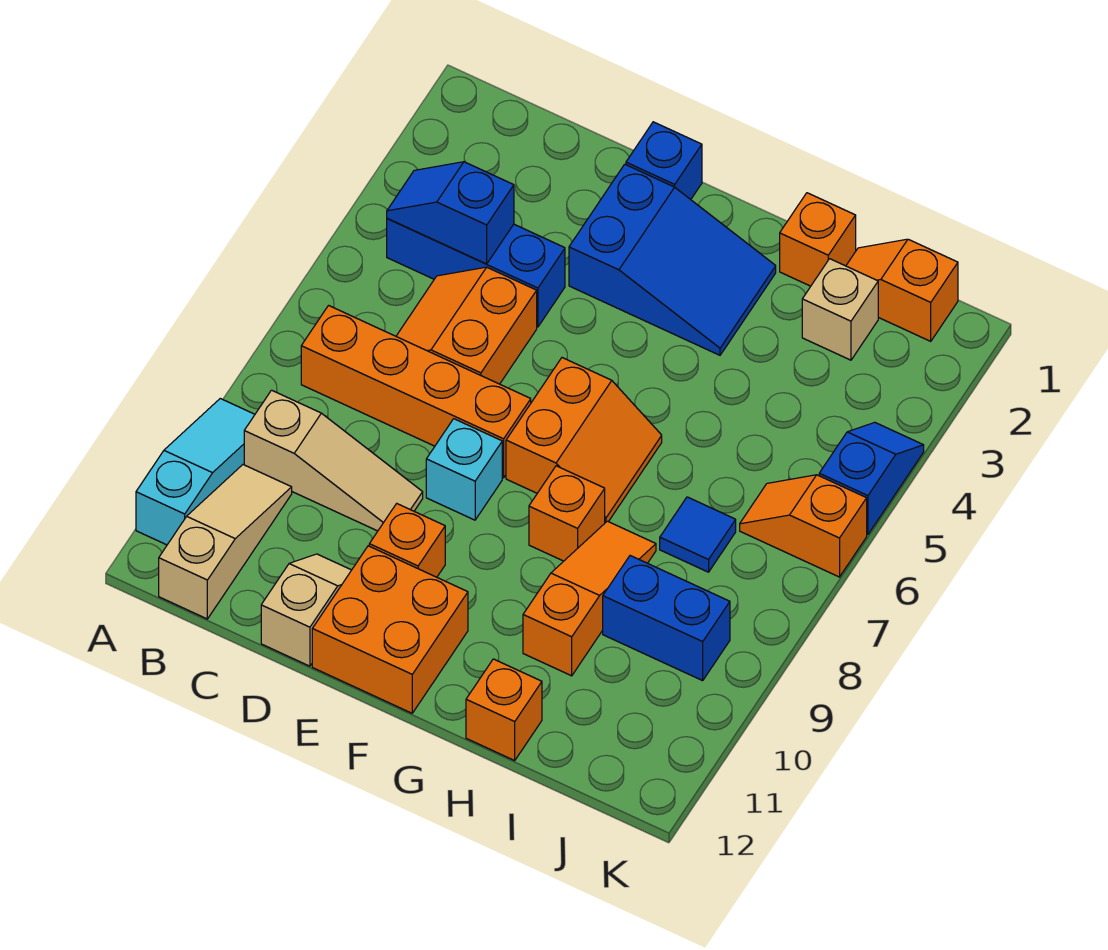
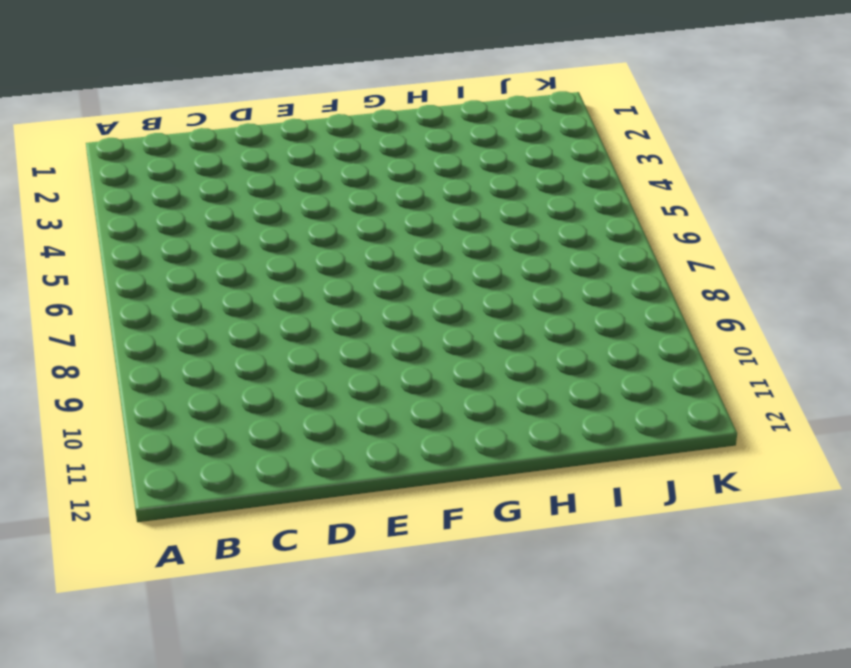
none -> cyan slope A9:A11 level 1 top 11
none -> blue brick B4:D4 level 1
none -> orange brick B7:E7 level 1

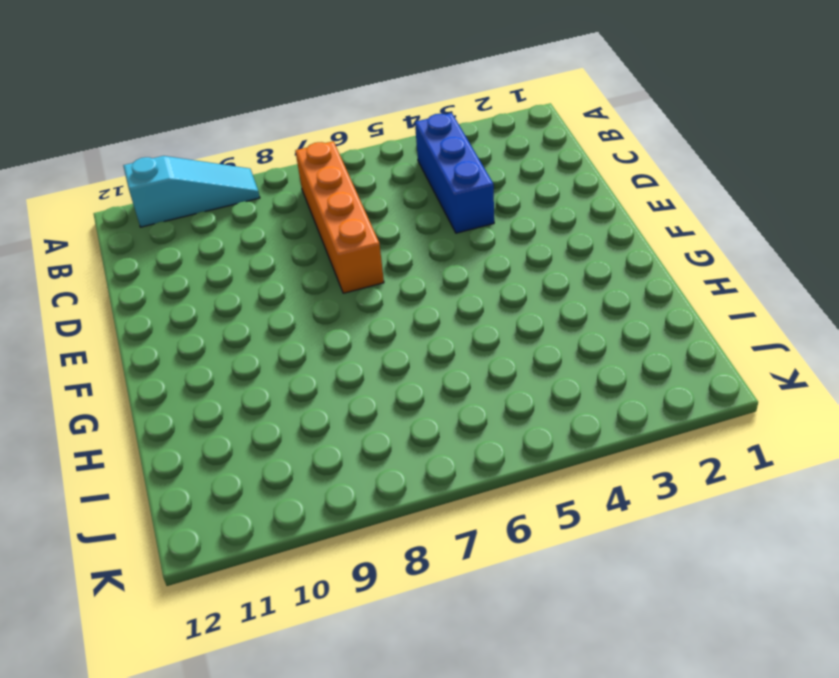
none -> tan slope B9:D9 level 1 top B
none -> tan slope B10:B12 level 1 top 12
none -> orange slope C5:D6 level 1 top D

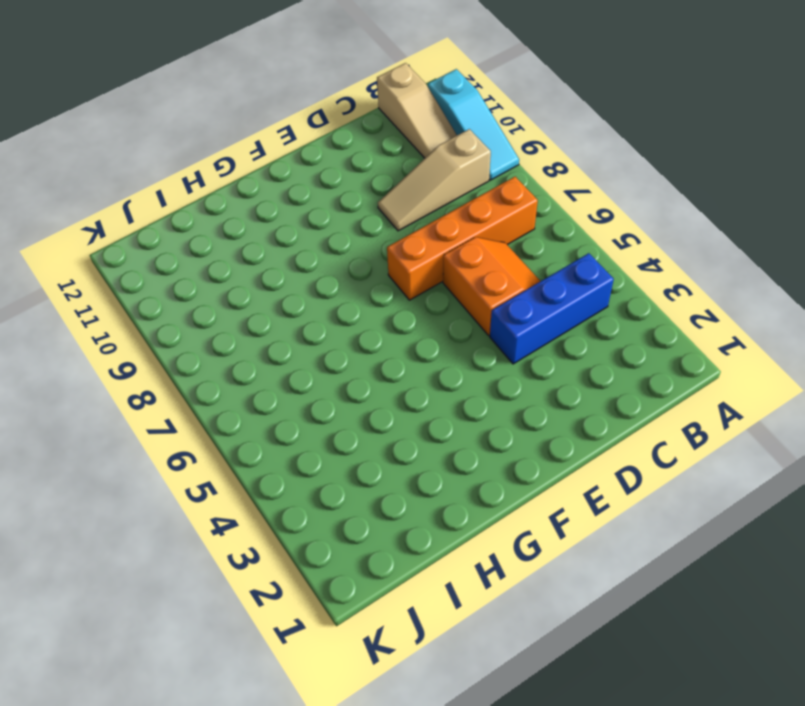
none -> tan slope D11:D12 level 1 top 12
none -> blue brick E1 level 1
none -> blue slope E2:G3 level 1 top E

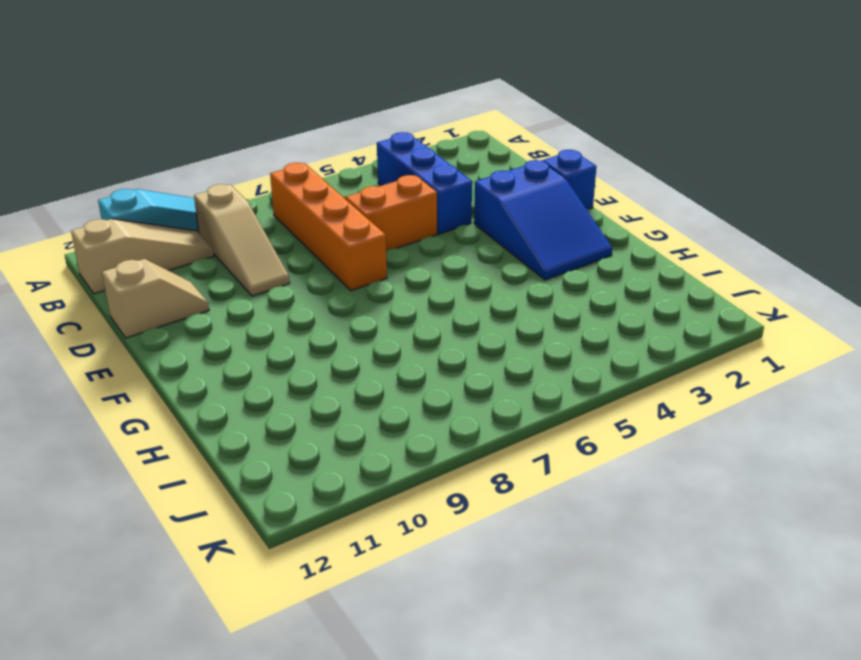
none -> cyan brick E8 level 1
none -> orange brick E10 level 1
none -> orange brick E11:F12 level 1

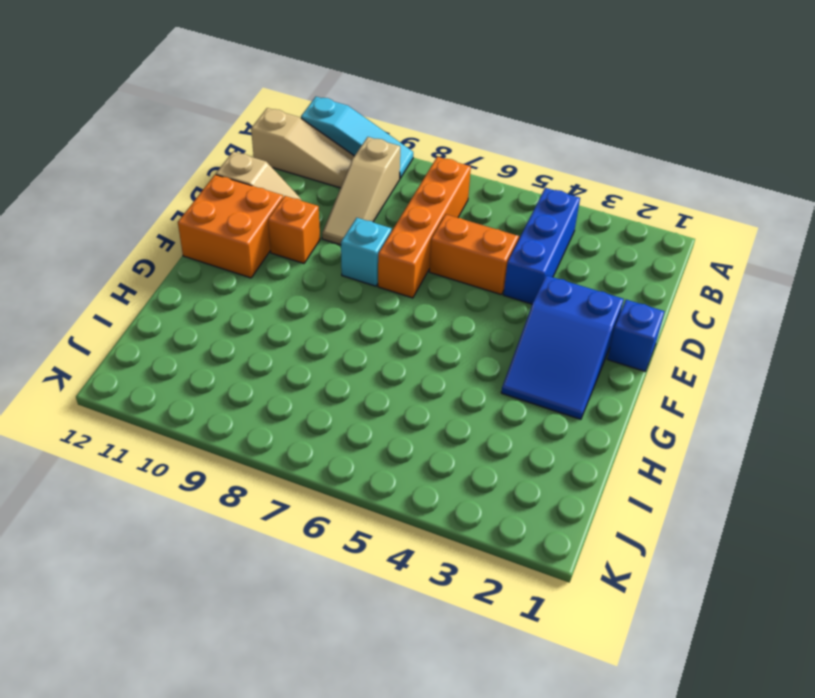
none -> orange slope F6:G7 level 1 top F
none -> orange brick G8 level 1
none -> orange brick H1 level 1

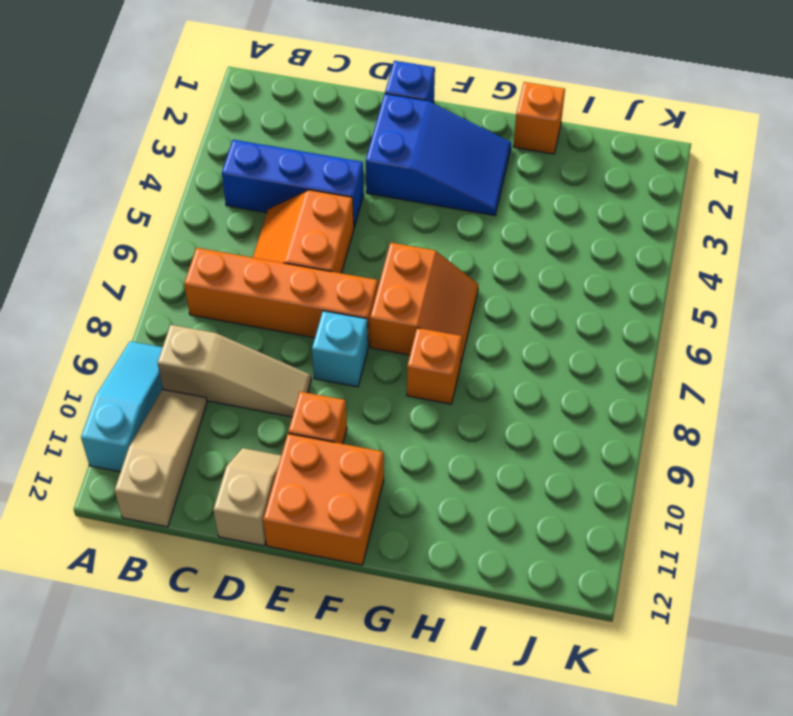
none -> orange slope H8:H10 level 1 top 10
none -> orange brick H12 level 1
none -> orange slope I1:J1 level 1 top J

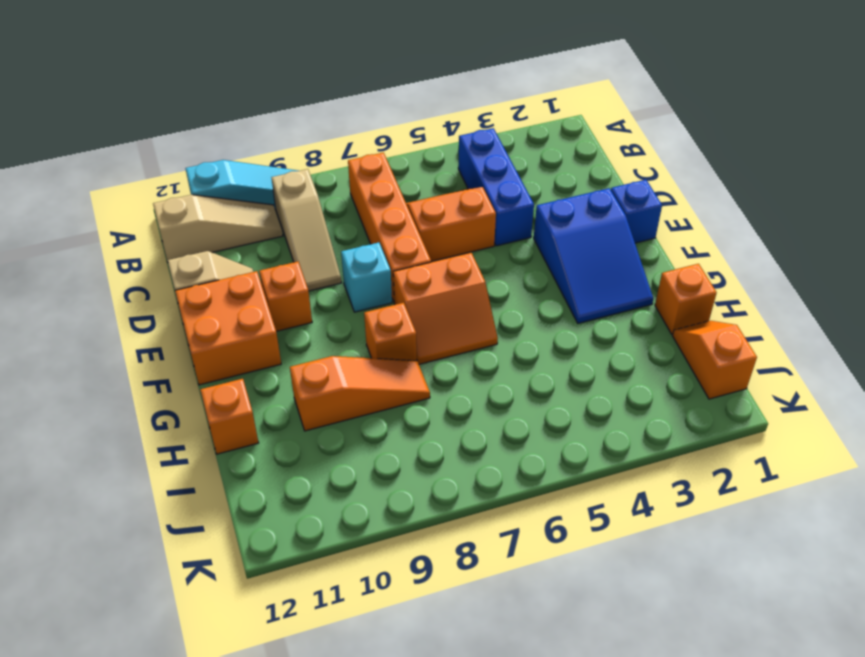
none -> tan brick I2 level 1
none -> blue tile I7 level 1
none -> blue brick I9:J9 level 1

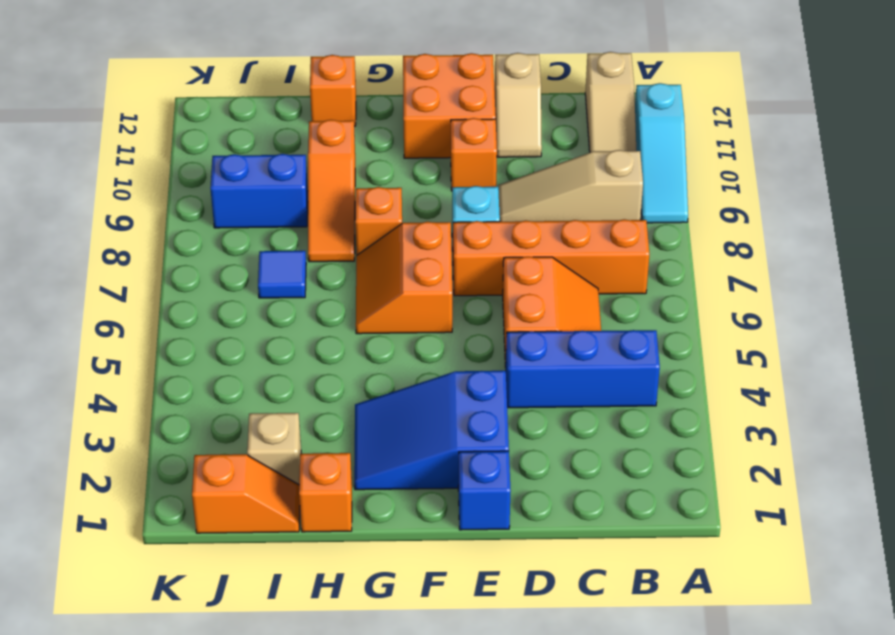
none -> orange slope J6:K6 level 1 top K
none -> blue slope K4:K5 level 1 top 5
none -> blue slope B4:C4 level 2 top C

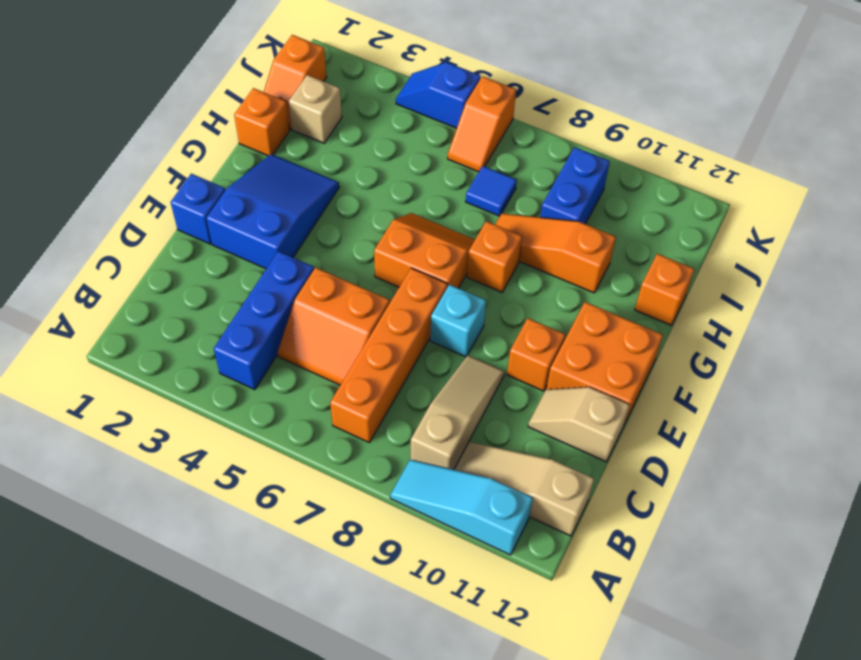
none -> blue slope B4:C4 level 2 top C

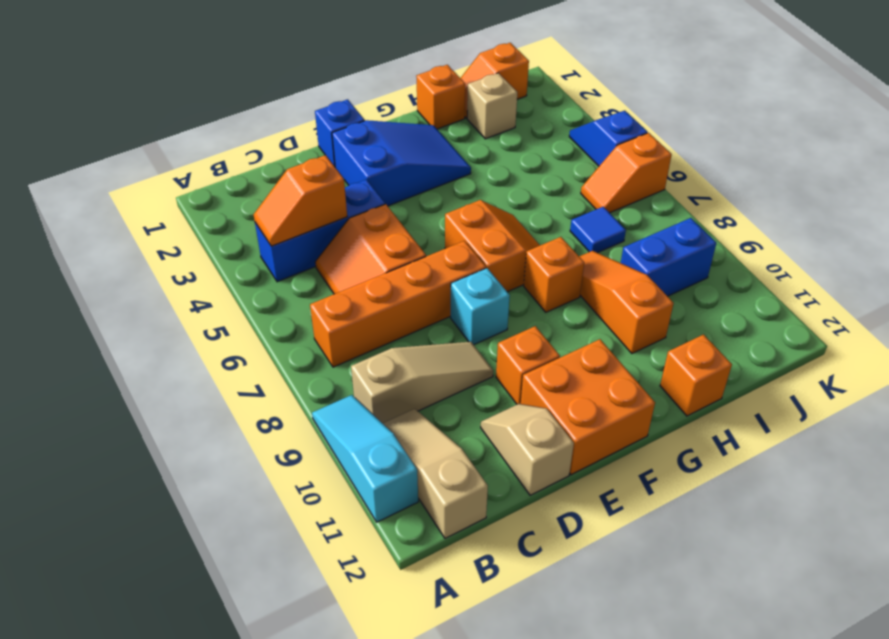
orange slope B4:C4 level 2 top C -> blue slope B4:C4 level 2 top C

